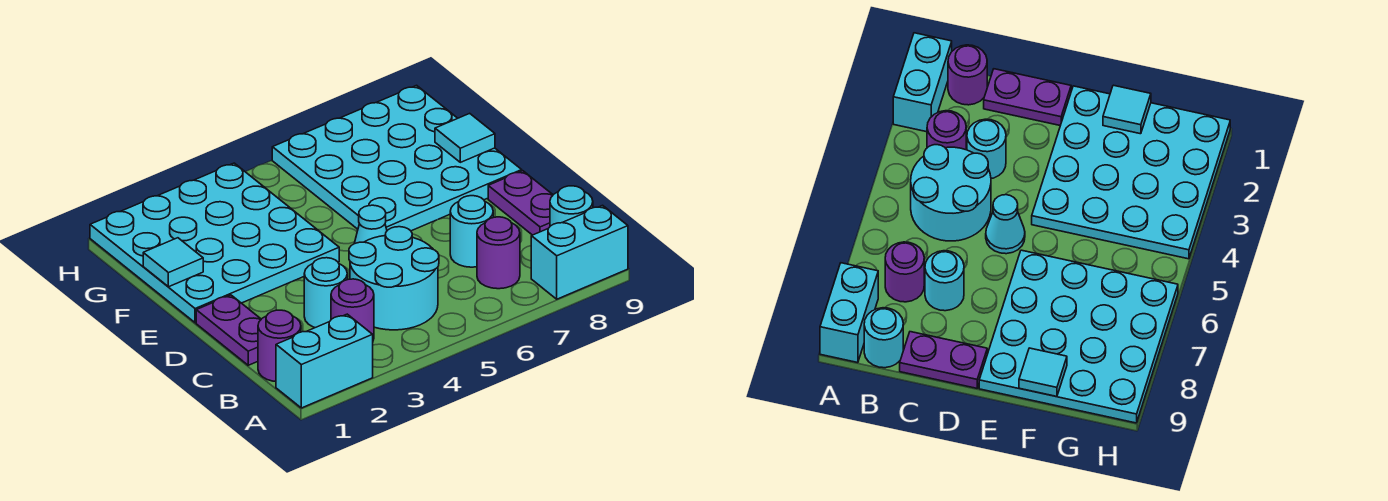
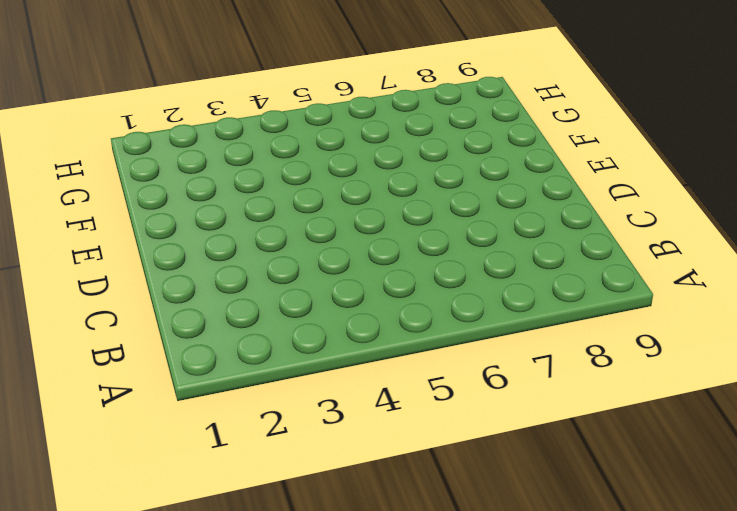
none -> cyan brick A1:A2 level 1
none -> cyan brick A8:A9 level 1
none -> purple round brick B1 level 1

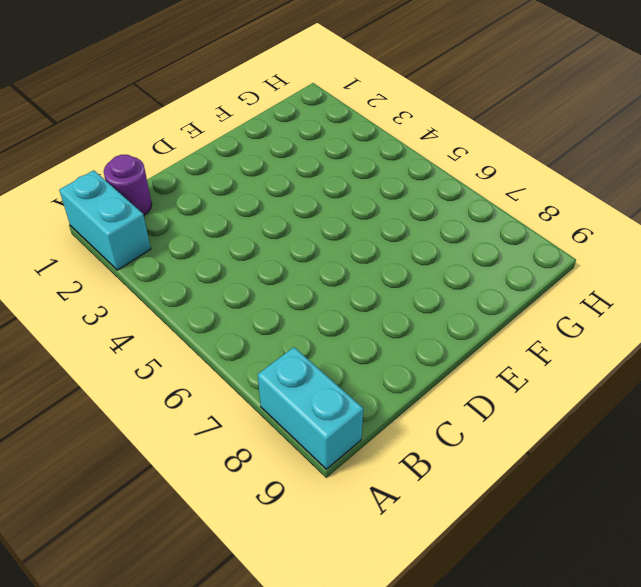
none -> purple round brick B3 level 1
none -> cyan round brick B4:C5 level 1
none -> purple round brick B7 level 1

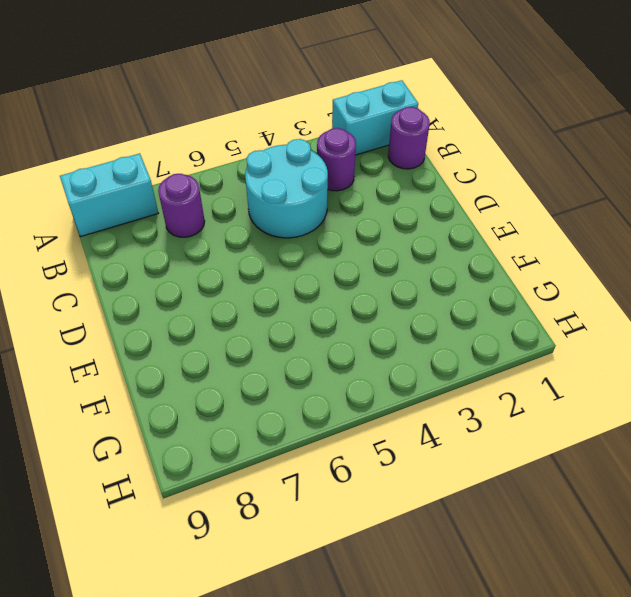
none -> cyan round brick B9 level 1
none -> purple plate C1:D1 level 1
none -> cyan round brick C3 level 1

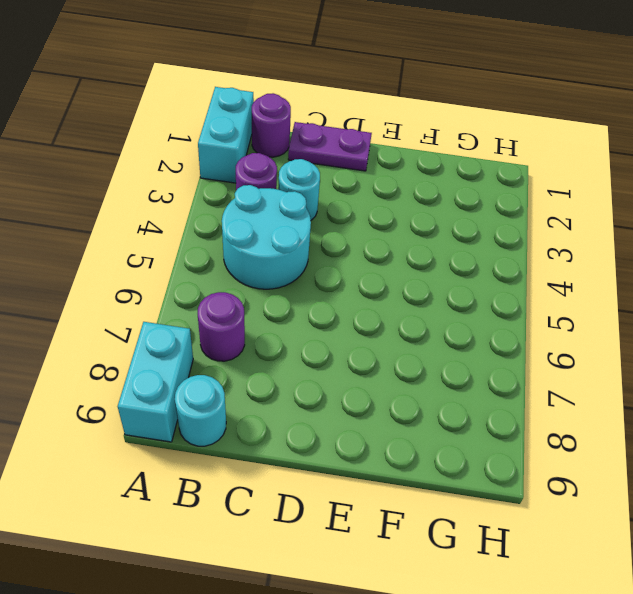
none -> cyan round brick C7 level 1
none -> purple plate C9:D9 level 1
none -> cyan cone D5 level 1

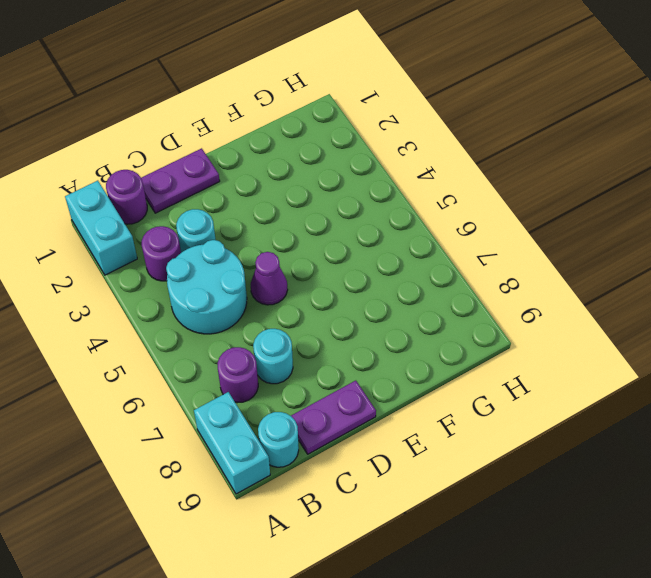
purple cone D5 level 1 -> cyan cone D5 level 1
none -> cyan plate E1:H4 level 1
none -> cyan plate E6:H9 level 1
none -> cyan tile F1 level 2

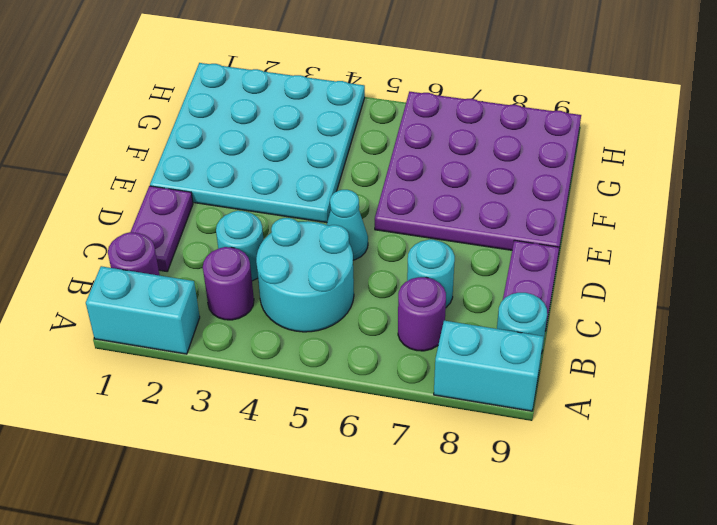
purple plate E6:H9 level 1 -> cyan plate E6:H9 level 1
none -> cyan tile F1 level 2
none -> cyan tile F9 level 2

